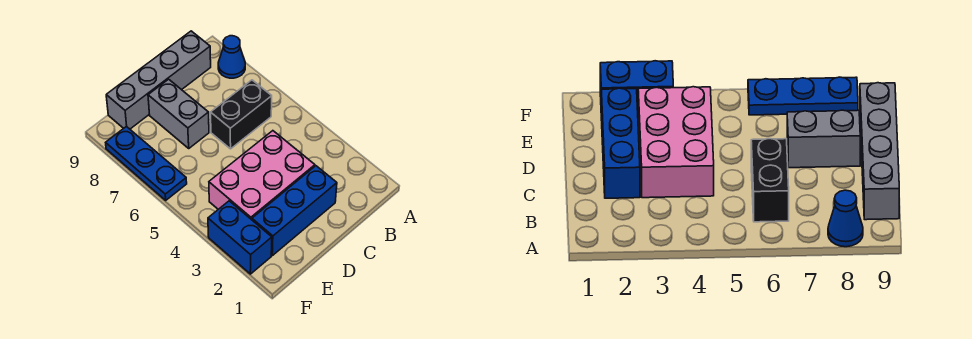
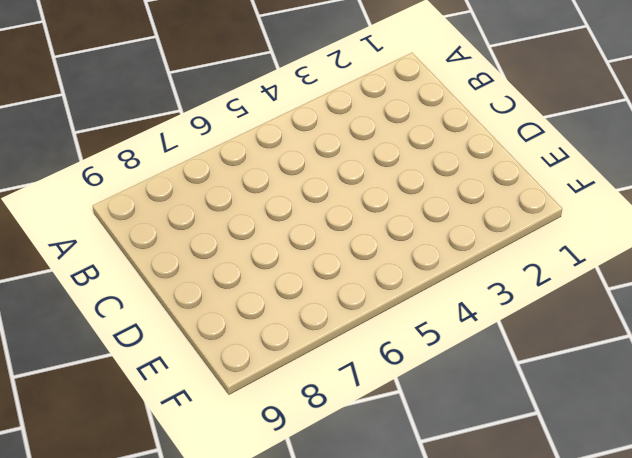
none -> blue cone A8 level 1
none -> black brick B6:C6 level 1

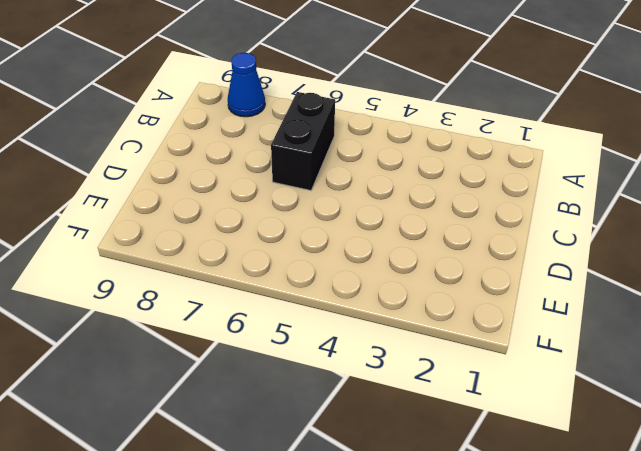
none -> grey brick B9:E9 level 1
none -> blue brick C2:E2 level 1

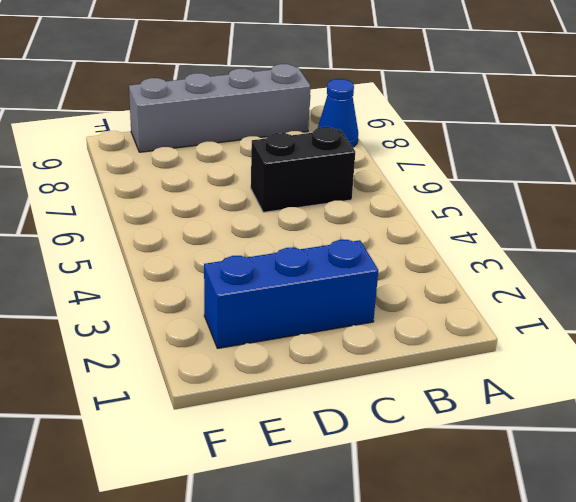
none -> pink brick C3:E4 level 1
none -> grey brick D7:D8 level 1

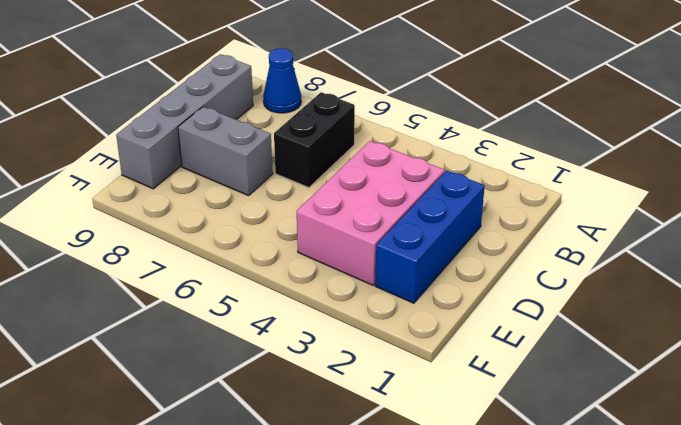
none -> blue brick F2:F3 level 1
none -> blue plate F6:F8 level 1

